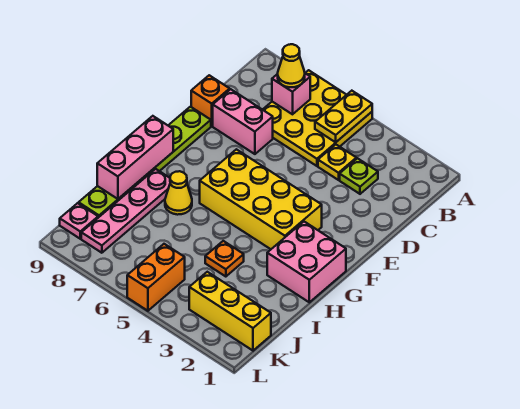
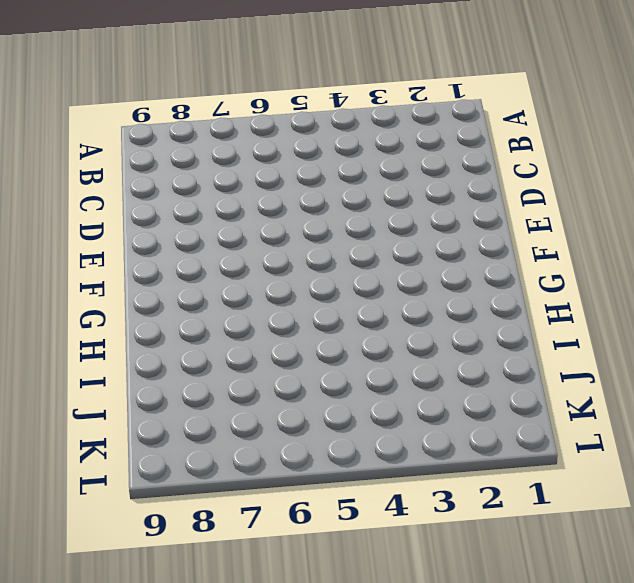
none -> yellow plate A5:C7 level 1
none -> lime plate C3 level 1
none -> yellow plate C4 level 1

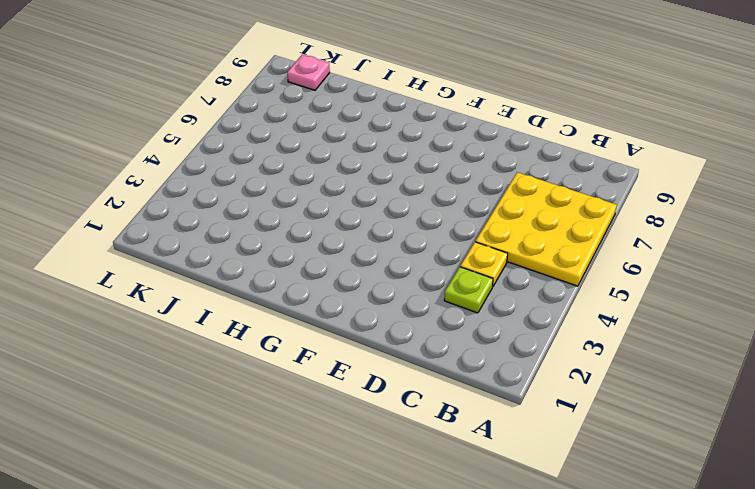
none -> pink brick D7:D8 level 1
none -> orange brick D9 level 1
none -> lime plate E9:J9 level 1

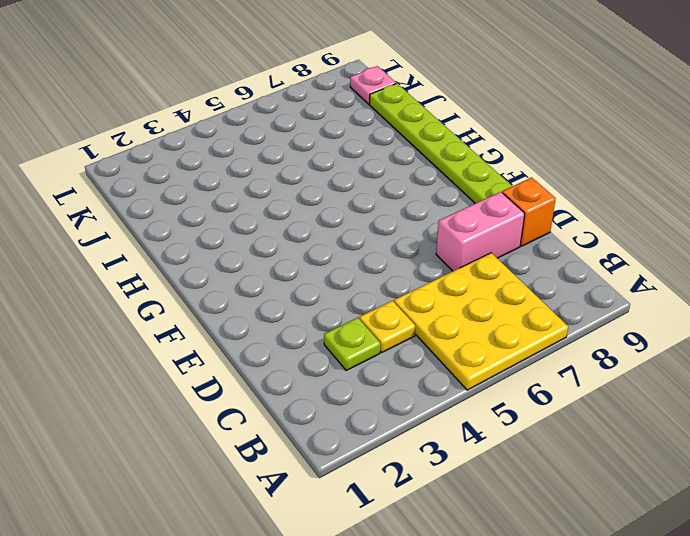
none -> yellow brick F3:G6 level 1
none -> pink brick G1:H2 level 1
none -> yellow cone H7 level 1

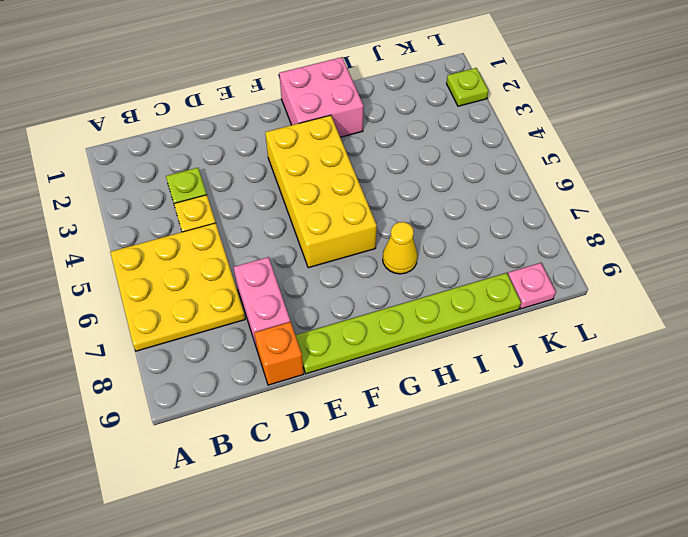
lime plate L2 level 1 -> none
none -> pink plate H8:K8 level 1
none -> orange plate I4 level 1
none -> yellow brick K1:K3 level 1

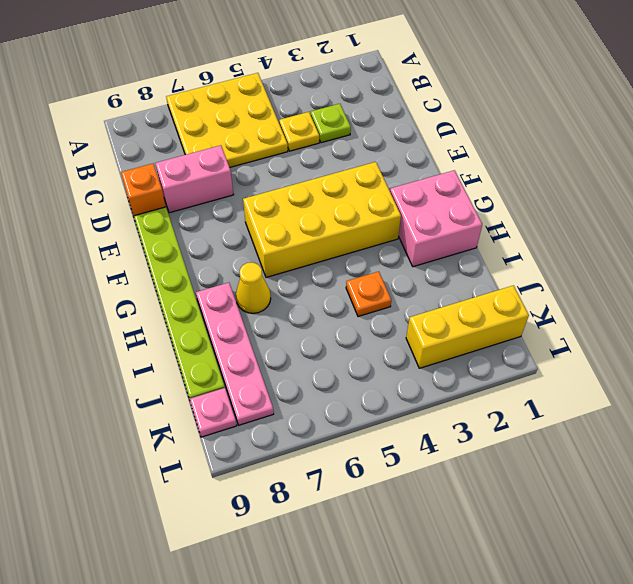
none -> orange brick K5:L5 level 1
none -> yellow plate A5:B5 level 2
none -> pink brick B7 level 2

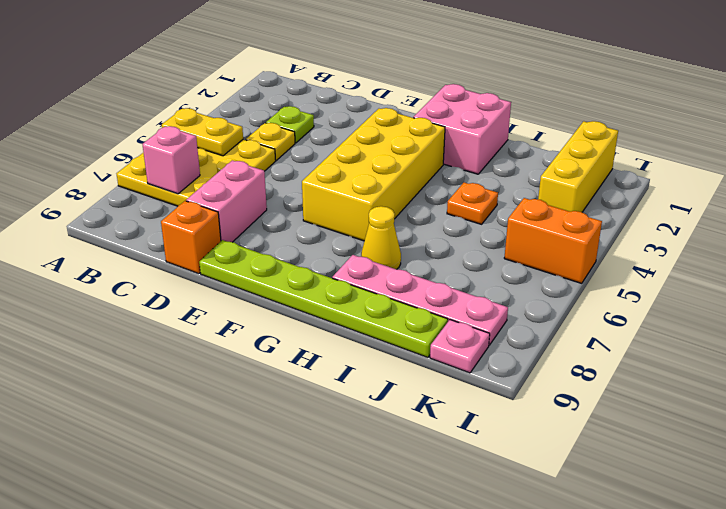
none -> pink brick G9:I9 level 2
none -> yellow cone B7 level 3

